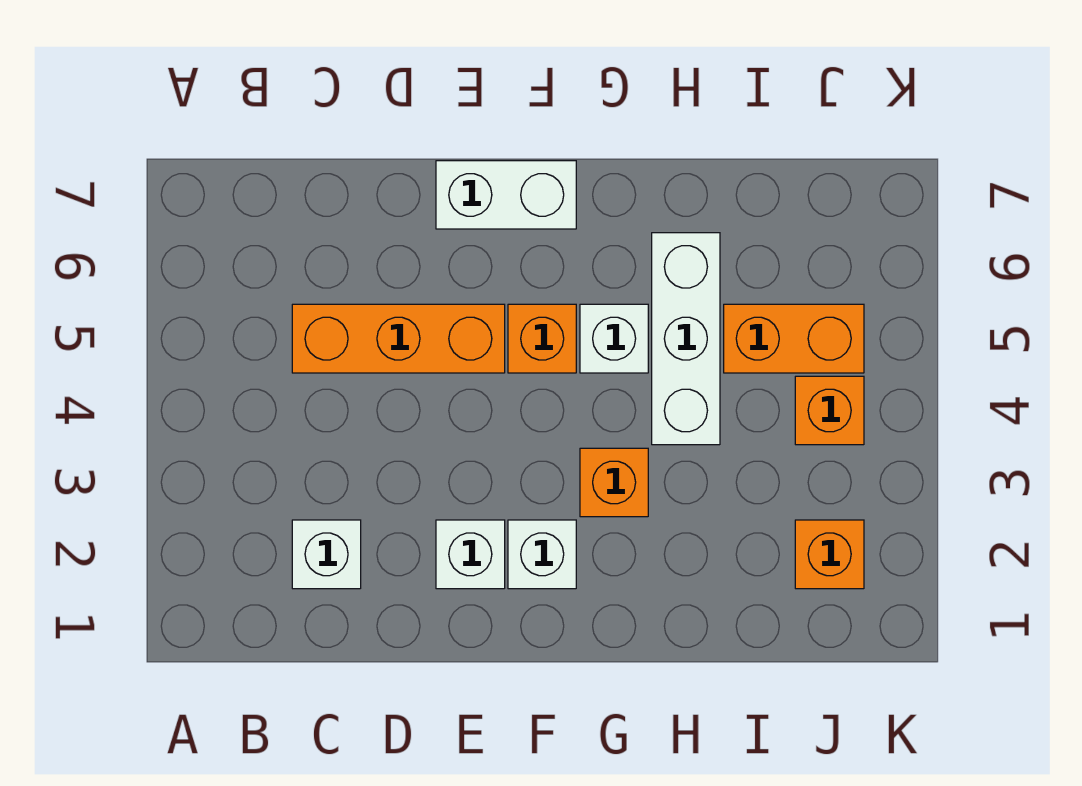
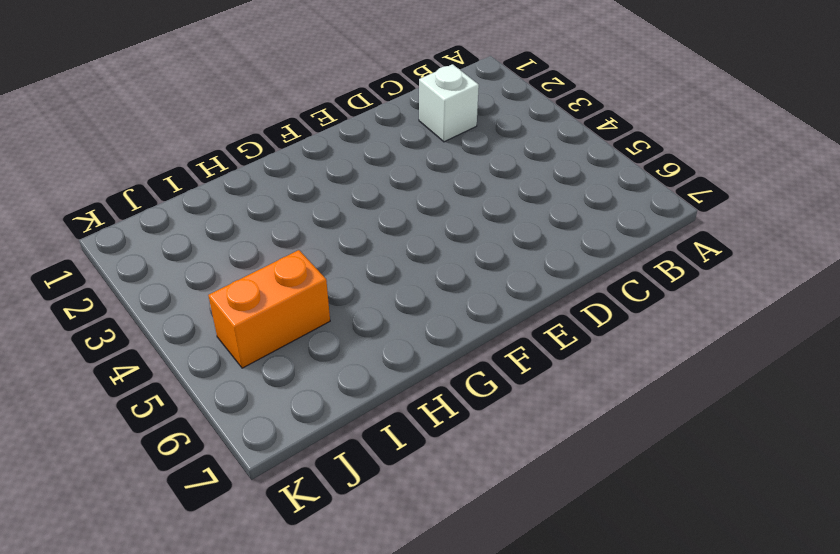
none -> orange brick C5:E5 level 1
none -> white brick E2 level 1
none -> white brick E7:F7 level 1

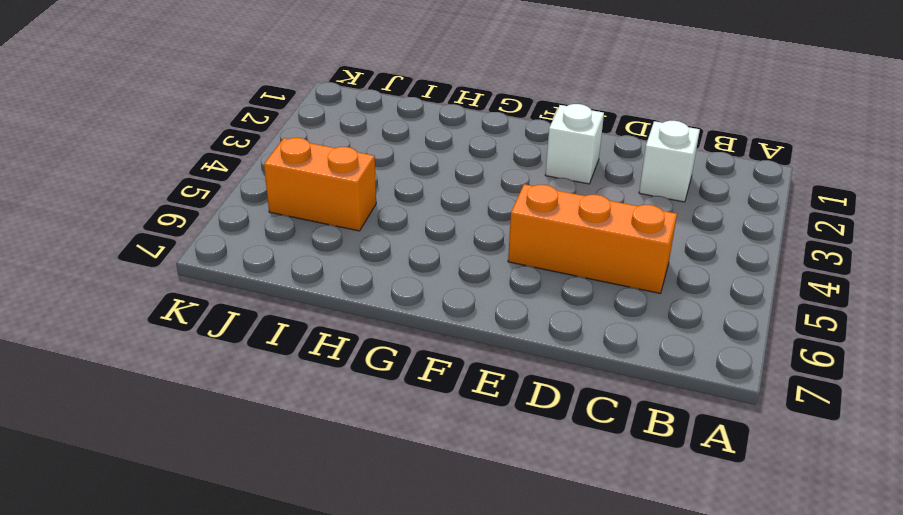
none -> white brick E7:F7 level 1
none -> white brick F2 level 1
none -> orange brick F5 level 1

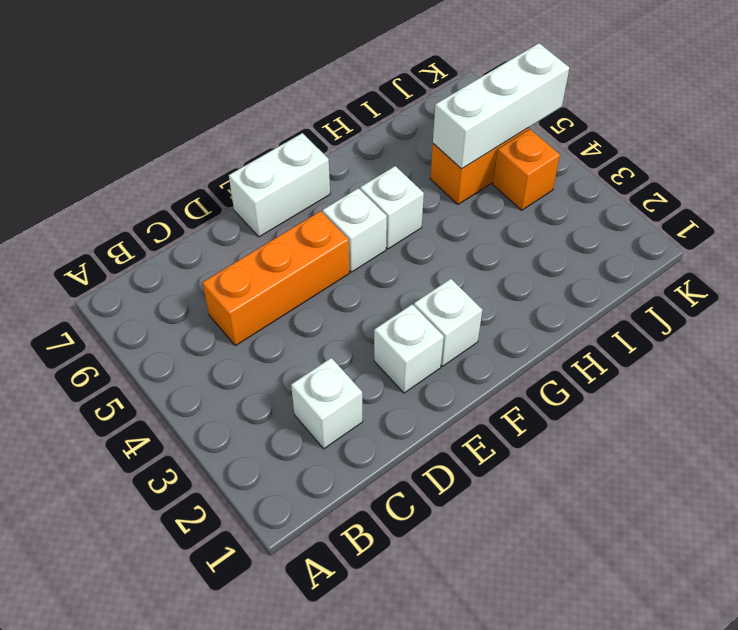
white brick F5 level 1 -> orange brick F5 level 1
white brick I5:K5 level 2 -> white brick H4:H6 level 1
none -> orange brick G3 level 1
none -> orange brick J2 level 1

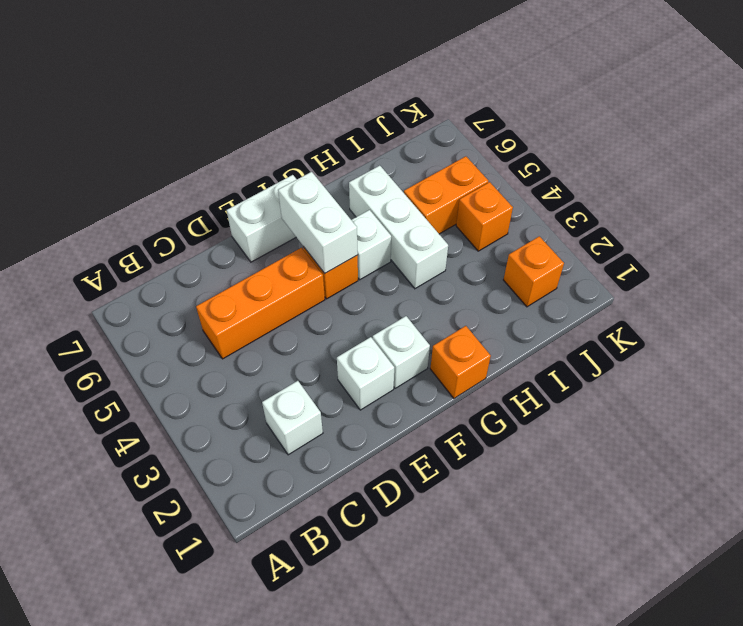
white brick F5:F6 level 2 -> none
orange brick G1 level 1 -> orange brick G3 level 1

